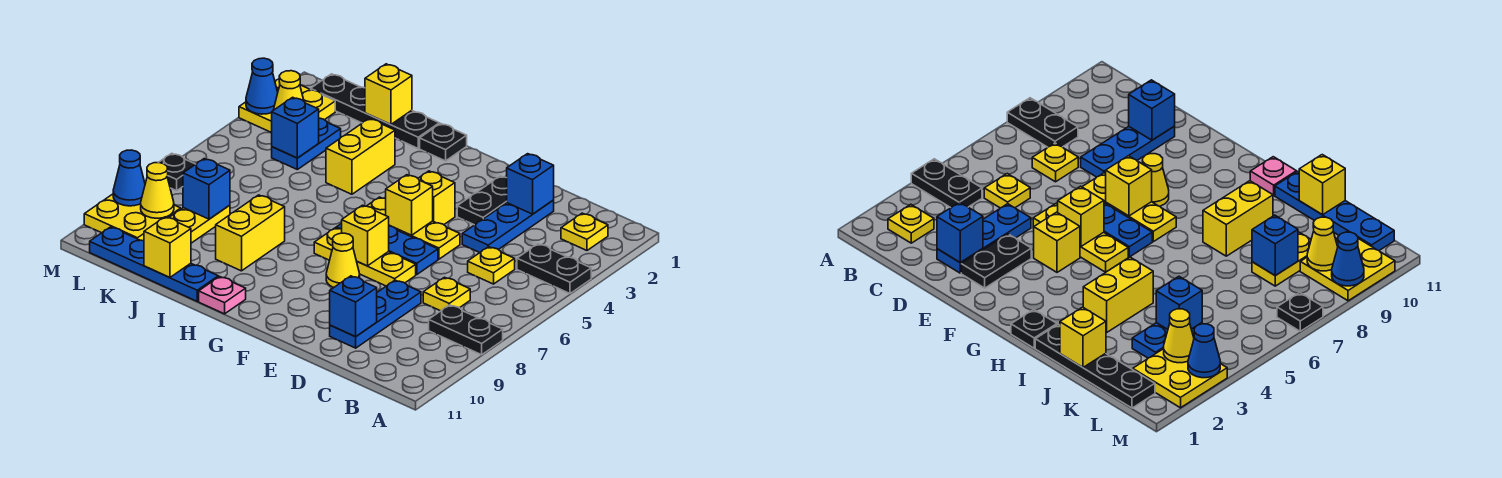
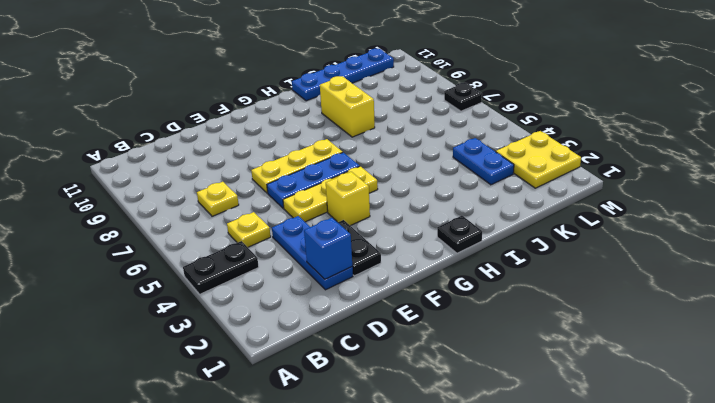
none -> black plate A8:B8 level 1
none -> yellow plate B2 level 1
none -> blue plate D8:D10 level 1
none -> yellow cone F8 level 1

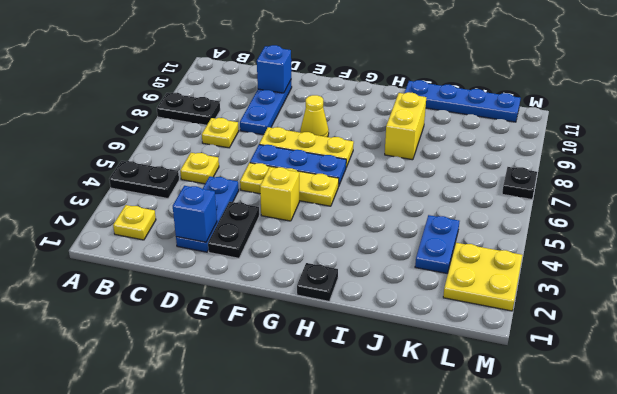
none -> pink plate H11 level 1
none -> black plate I1:L1 level 1
none -> yellow brick I3:I4 level 1
none -> yellow plate K8:K9 level 1

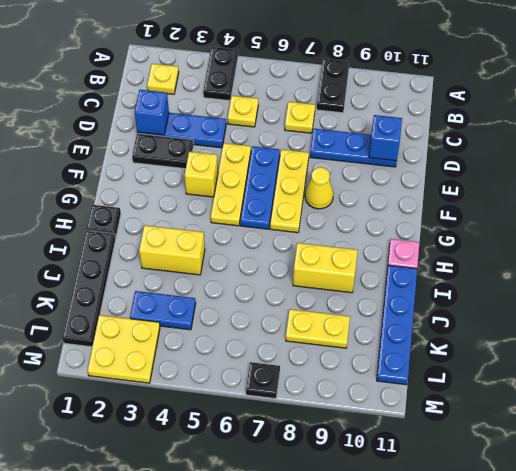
none -> yellow plate L9:M10 level 1
none -> yellow brick F5 level 2
none -> yellow brick F7 level 2
none -> yellow brick J1 level 2

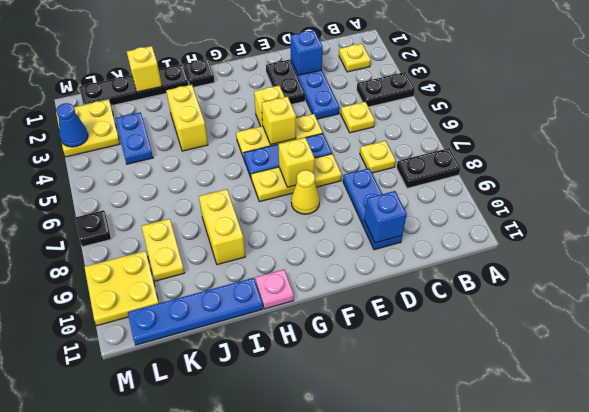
none -> yellow brick J11 level 2
none -> blue brick K4 level 2
none -> blue brick K8 level 2
none -> yellow cone L3 level 2

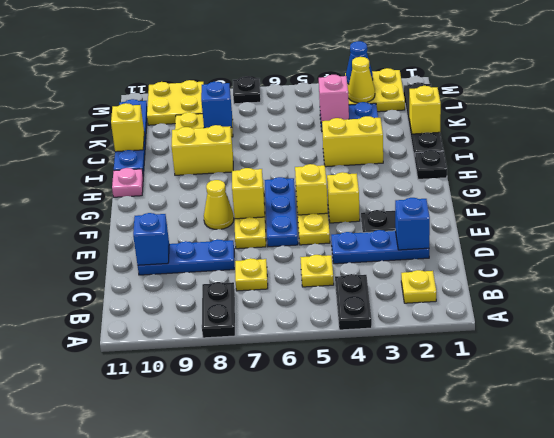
pink brick K4 level 2 -> blue brick K4 level 2
none -> yellow cone L9 level 2
none -> blue cone M9 level 2

